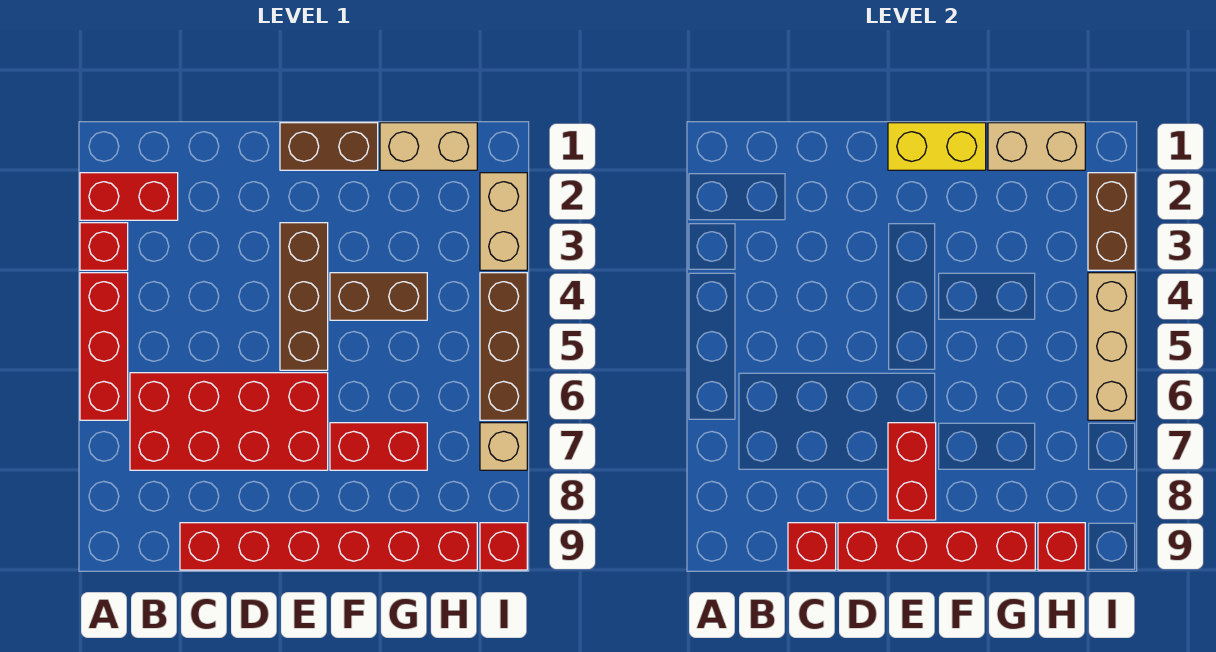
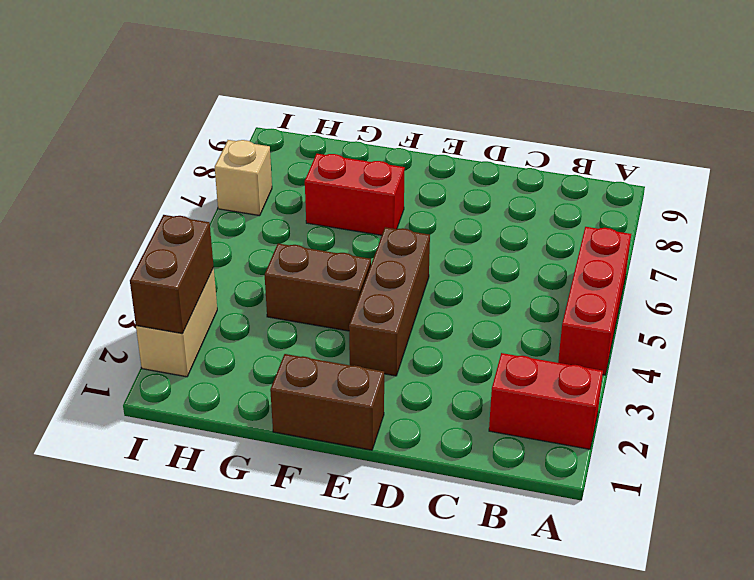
none -> red brick A3 level 1
none -> red brick B6:E7 level 1
none -> red brick C9:H9 level 1

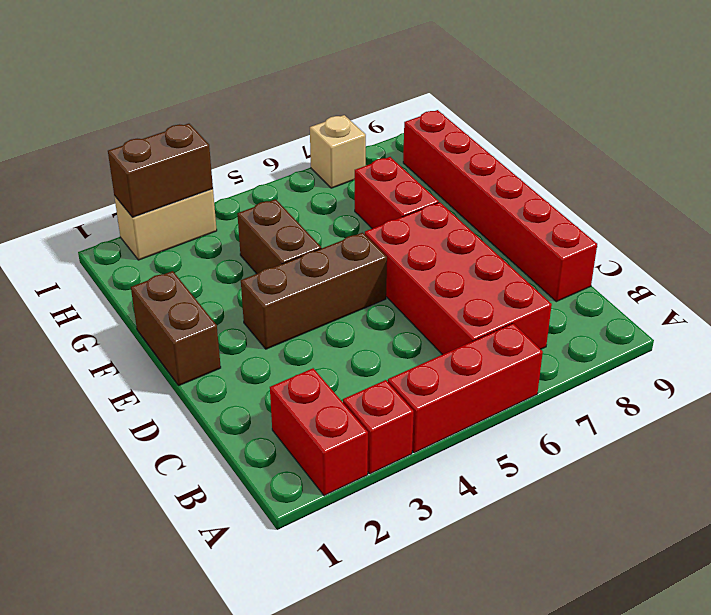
none -> tan brick G1:H1 level 1
none -> brown brick I4:I6 level 1
none -> red brick I9 level 1

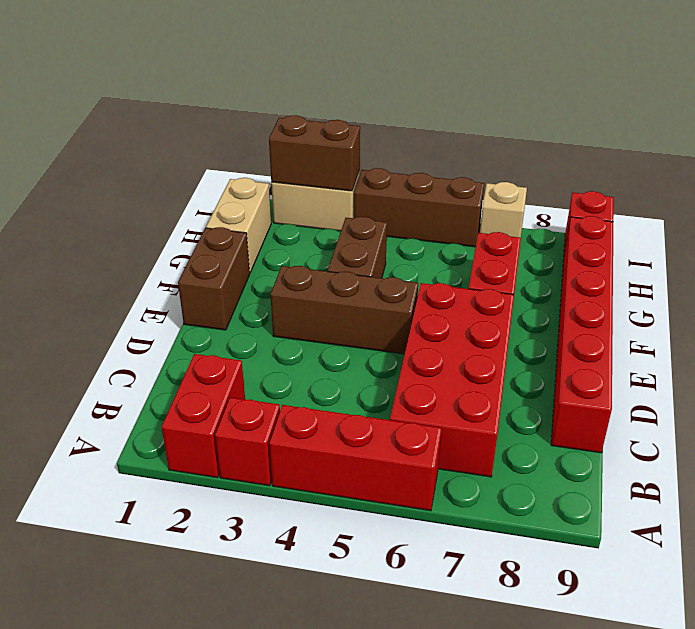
none -> red brick C9 level 2
none -> red brick D9:G9 level 2
none -> yellow brick E1:F1 level 2

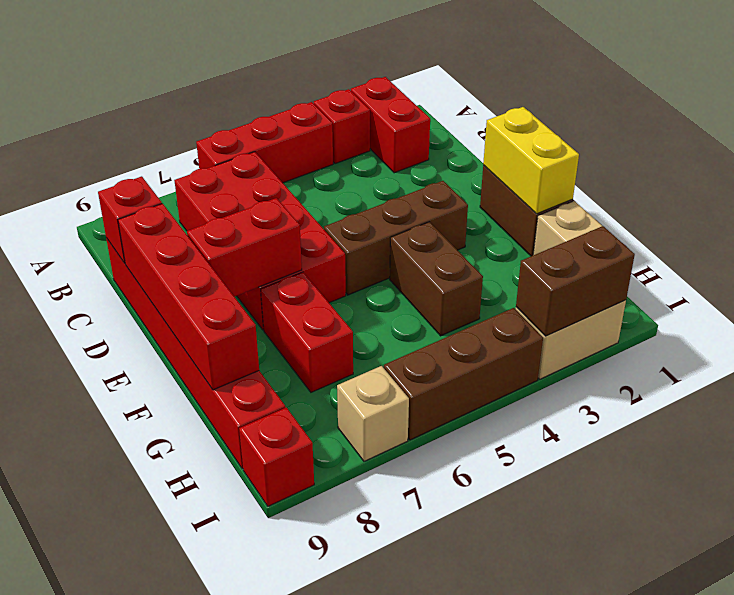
none -> tan brick G1:H1 level 2
none -> red brick H9 level 2
none -> tan brick I4:I6 level 2

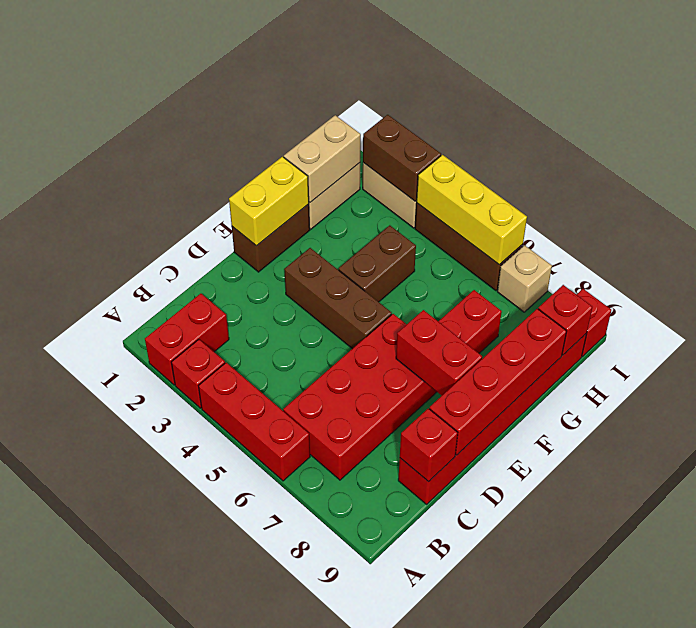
yellow brick I4:I6 level 2 -> tan brick I4:I6 level 2

